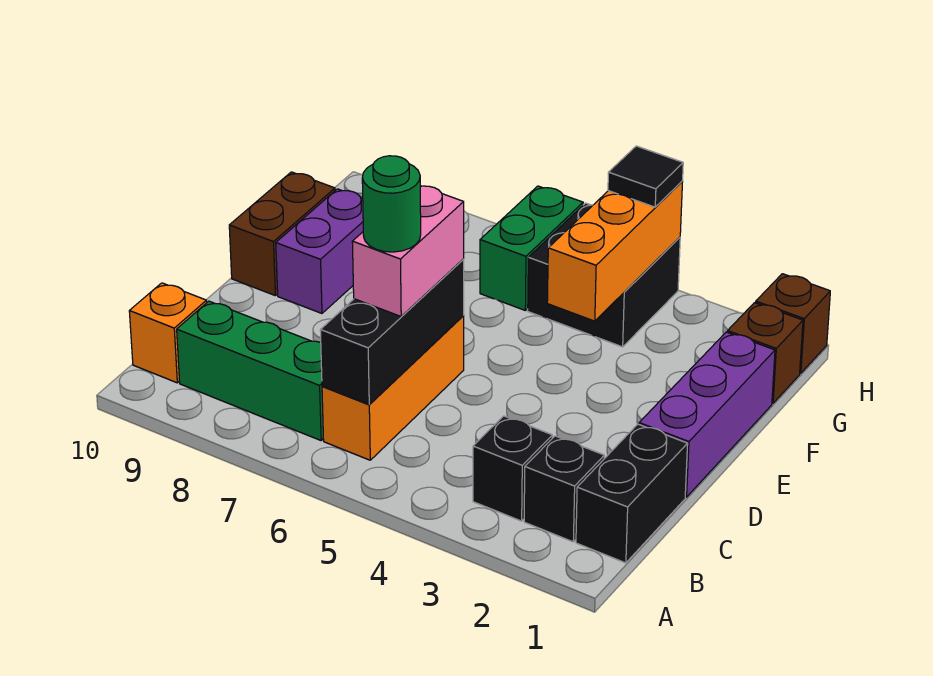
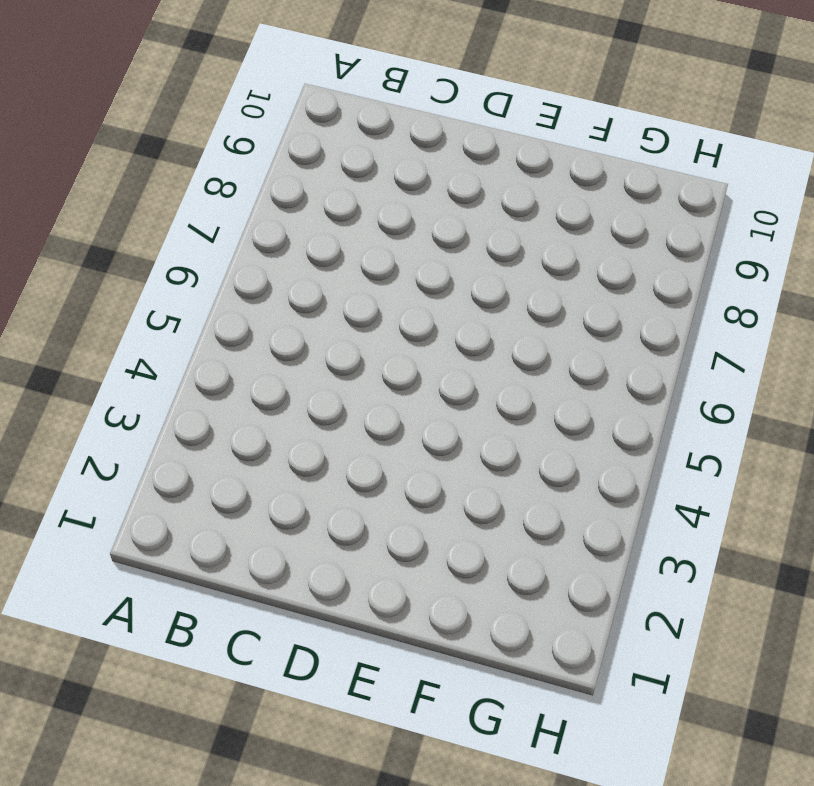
none -> black brick B1:C1 level 1
none -> black brick B2 level 1
none -> black brick B3 level 1

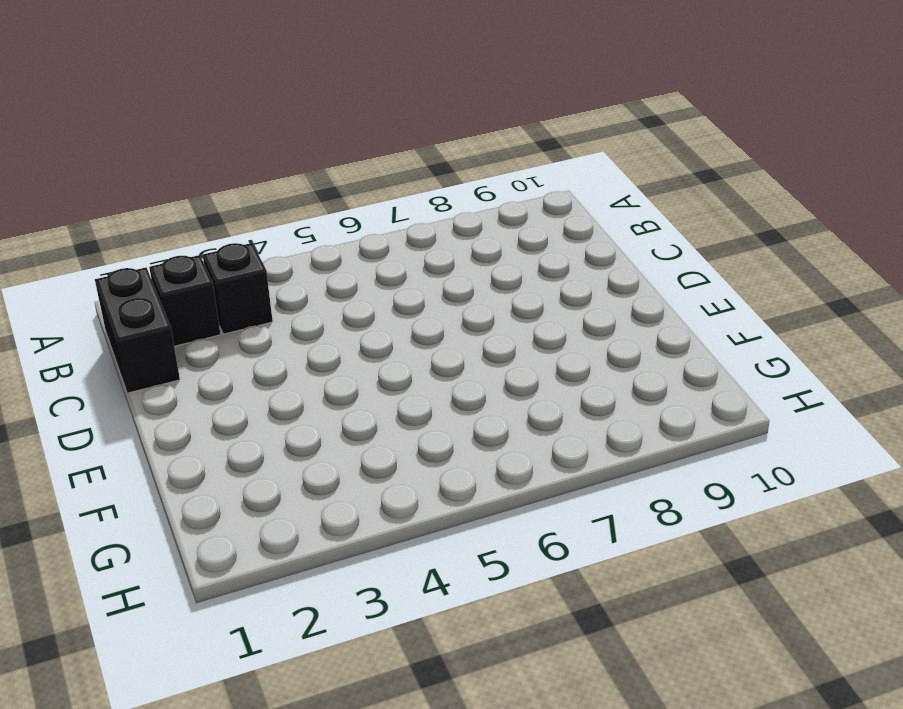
none -> orange brick B6:D6 level 1
none -> green brick B7:B9 level 1
none -> orange brick B10 level 1

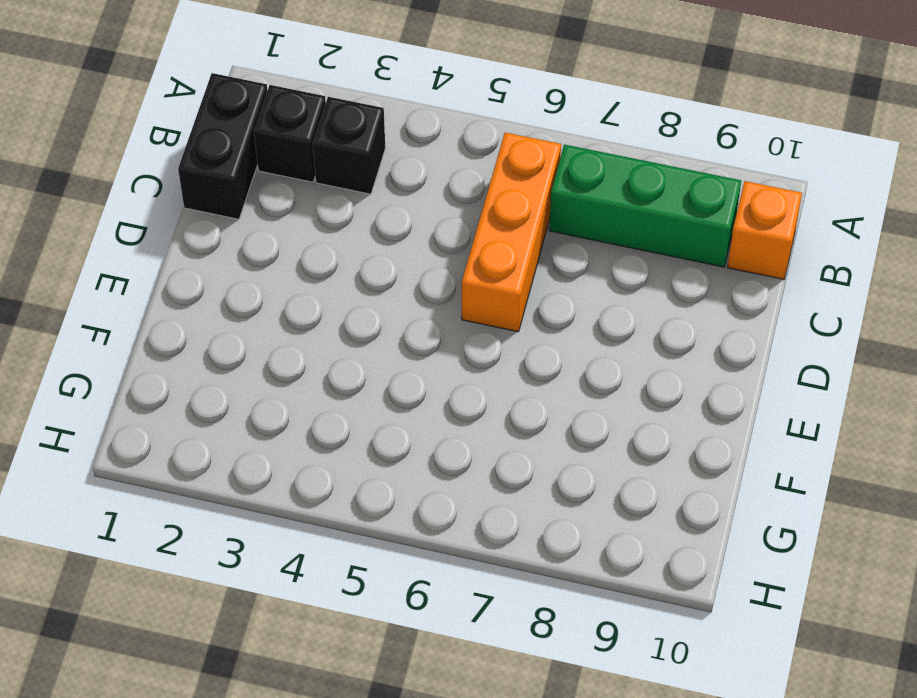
none -> purple brick D1:F1 level 1
none -> purple brick E9:F9 level 1
none -> brown brick E10:F10 level 1

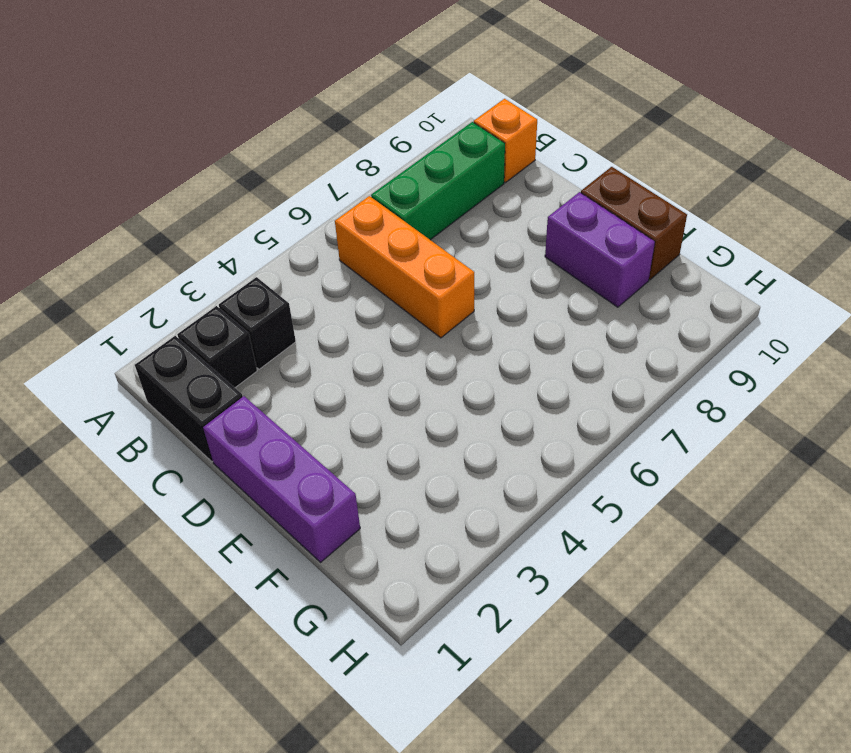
none -> brown brick G1 level 1
none -> black brick G4:H5 level 1
none -> green brick G6:H6 level 1

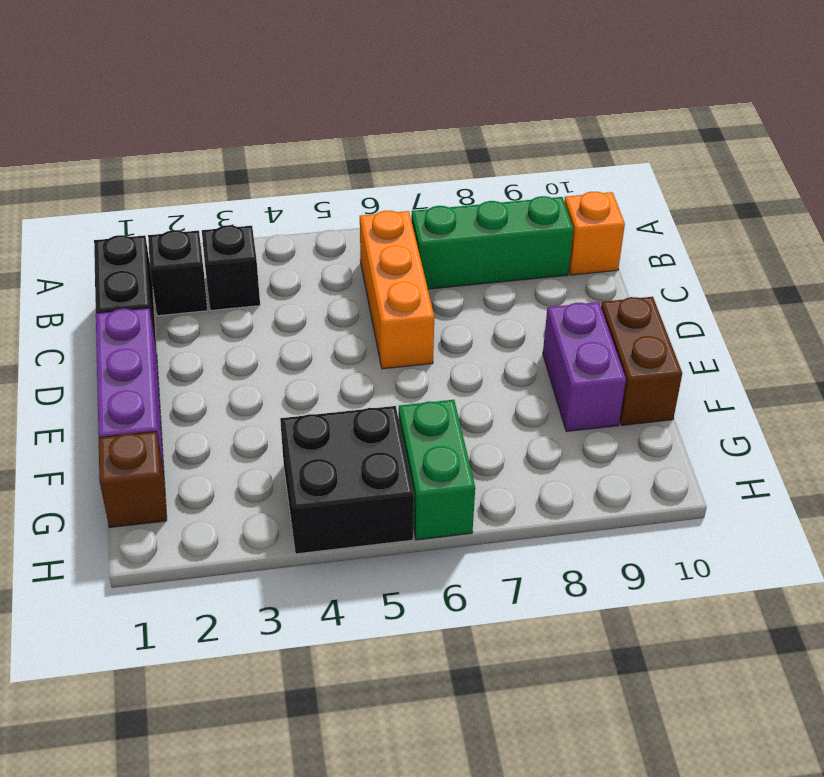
none -> brown brick H1 level 1
none -> black brick B6:D6 level 2
none -> orange brick F4:H4 level 2

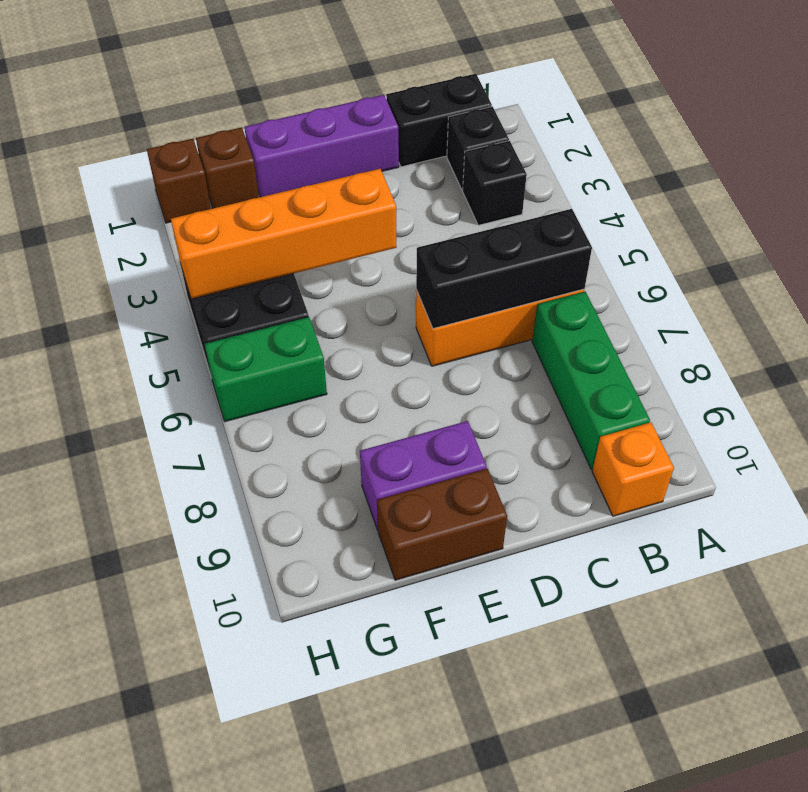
orange brick E4:H4 level 2 -> orange brick F4:H4 level 2
none -> pink brick C6:D6 level 3
none -> black tile H4 level 3
none -> green round brick C6 level 4

